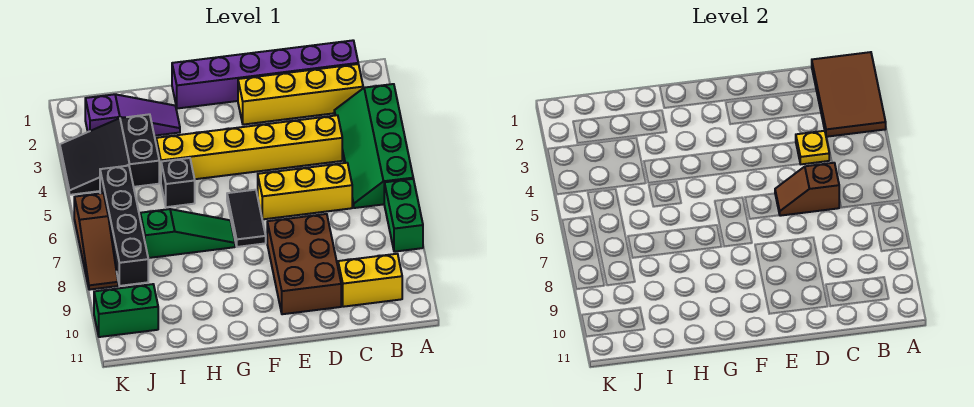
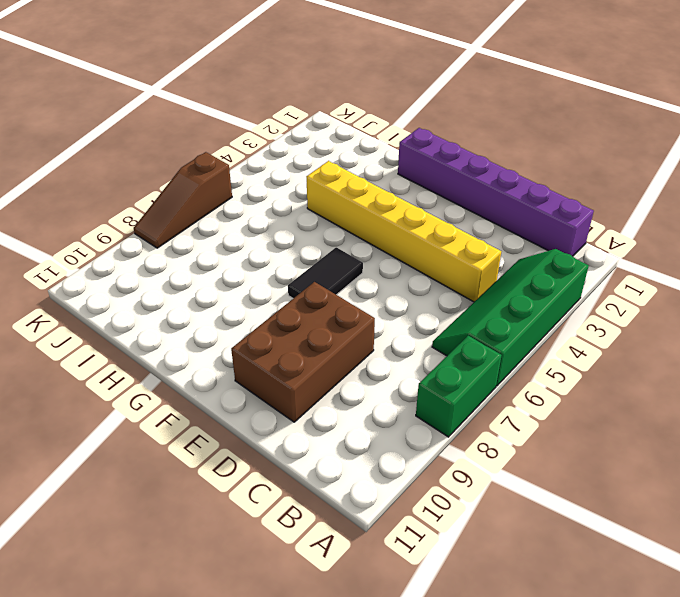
none -> yellow brick B2:E2 level 1
none -> yellow brick B10:C10 level 1
none -> yellow brick C6:E6 level 1

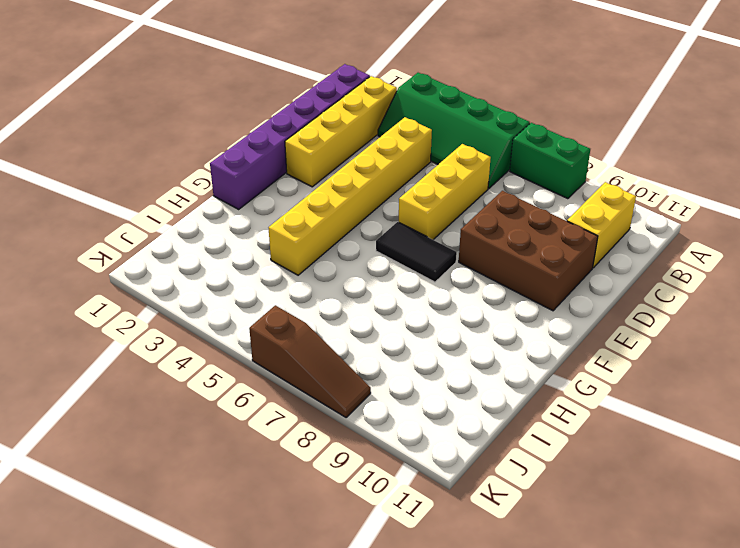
none -> green slope G7:I7 level 1 top I
none -> purple slope H2:J2 level 1 top J
none -> black brick H5 level 1

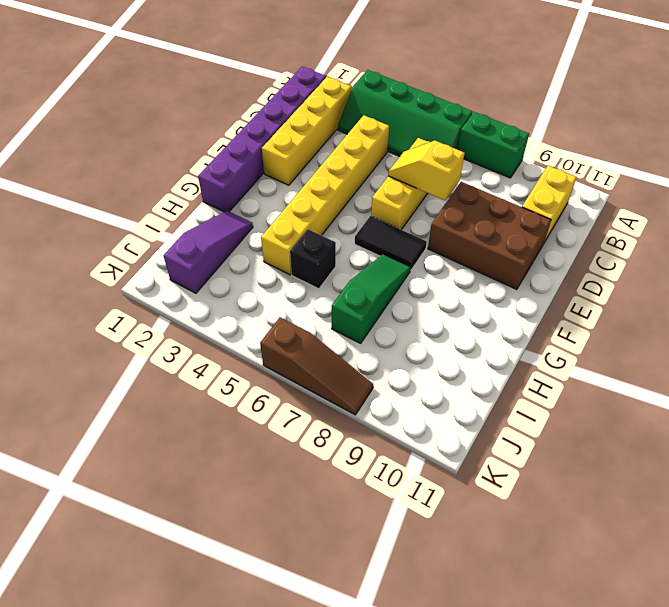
yellow slope D6:D7 level 2 top 7 -> brown slope C6:D6 level 2 top C
none -> black slope I3:K4 level 1 top I
none -> black brick J5:J8 level 1
none -> green brick J10:K10 level 1

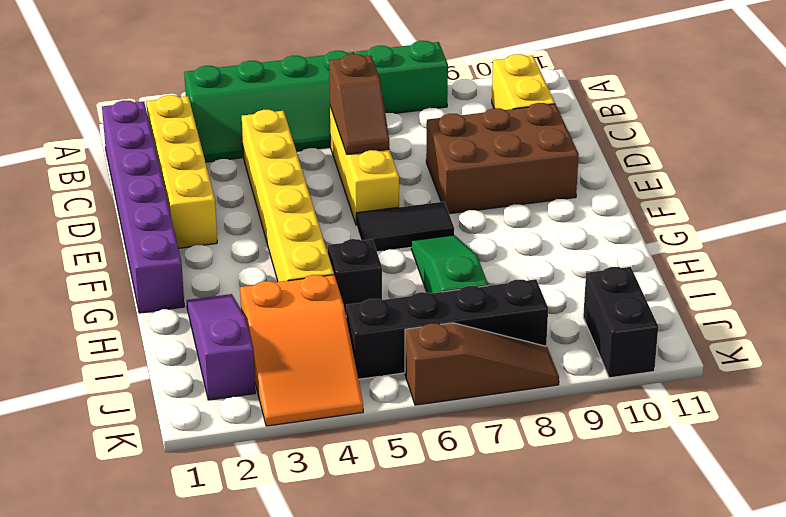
orange slope I3:K4 level 1 top I -> black slope I3:K4 level 1 top I
black brick J10:K10 level 1 -> green brick J10:K10 level 1
none -> brown tile A1:B3 level 2
none -> yellow plate C4 level 2

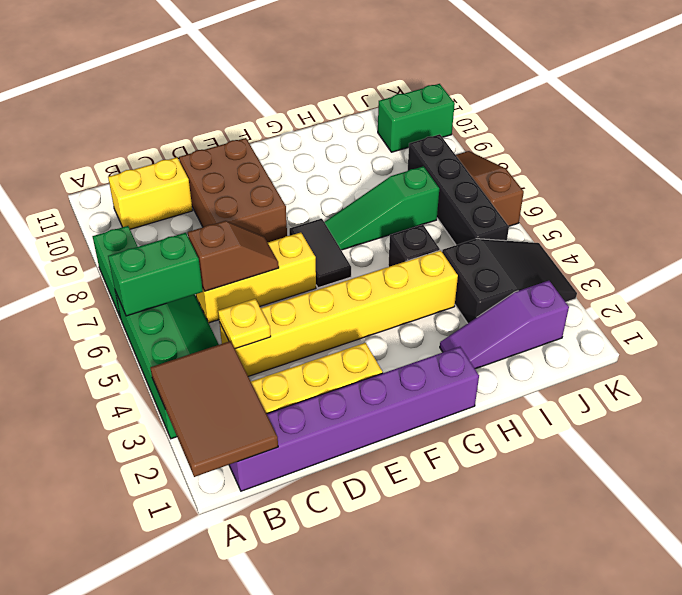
green brick A6:B6 level 2 -> none

